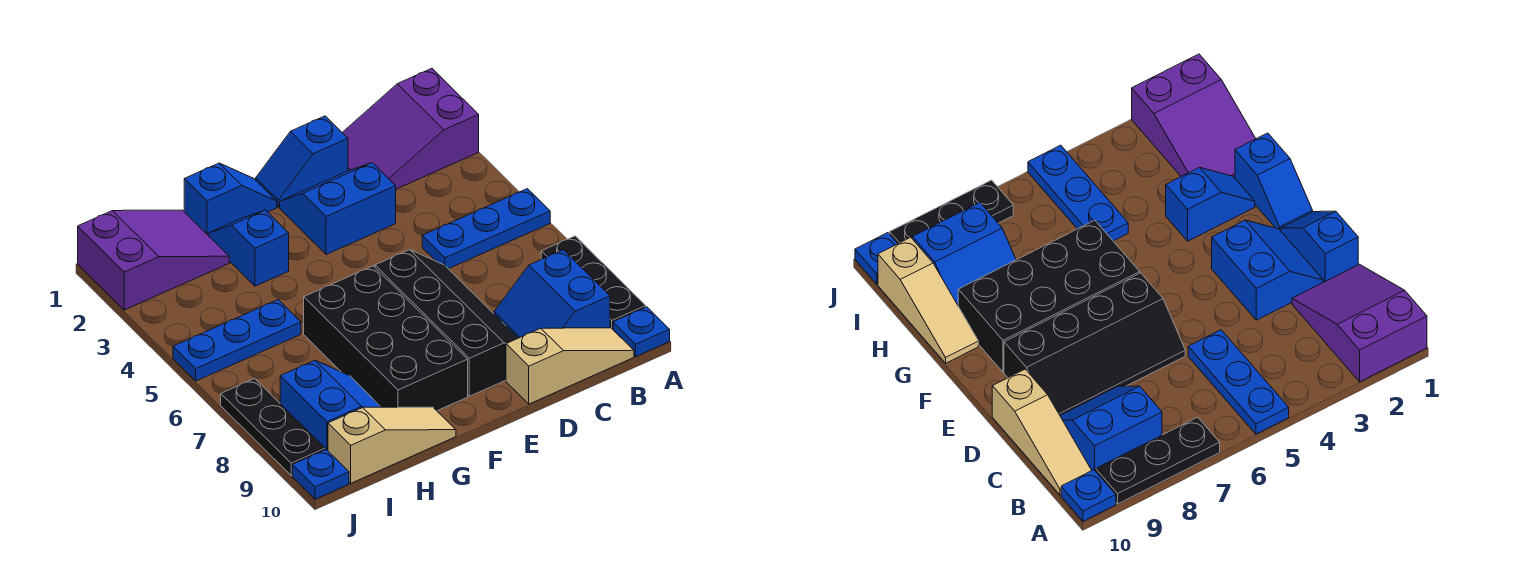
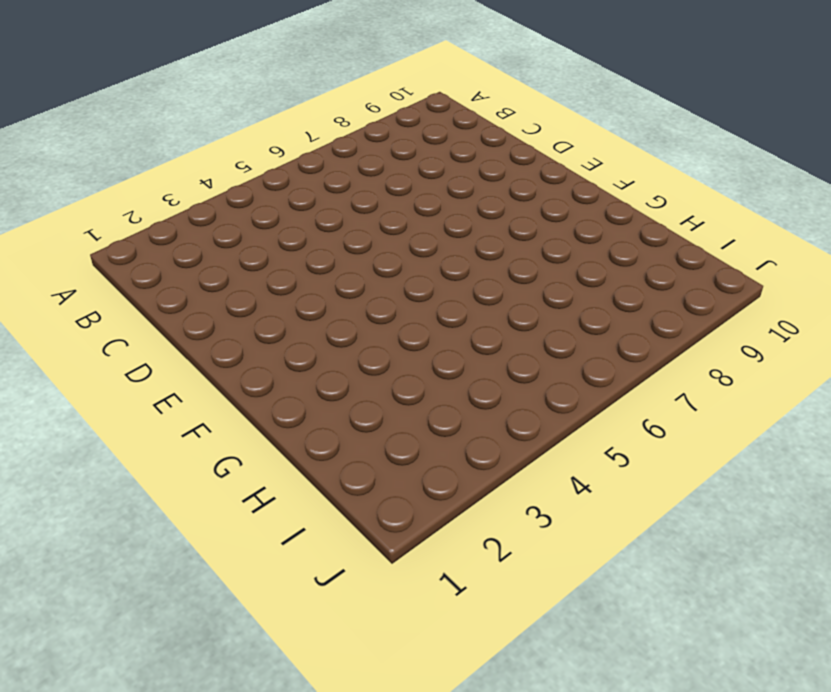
none -> purple slope A1:C2 level 1 top A
none -> blue plate A5:C5 level 1
none -> black plate A7:A9 level 1

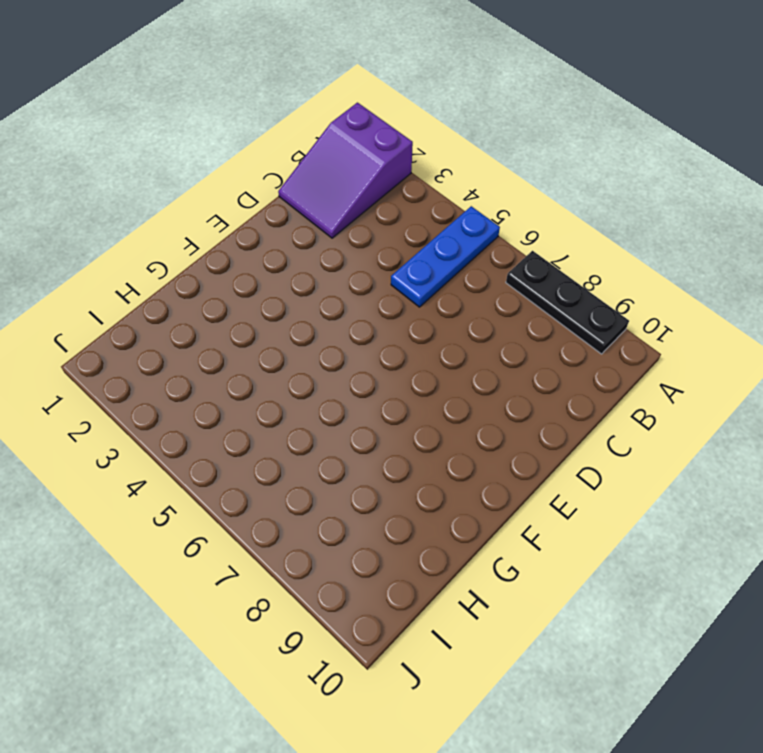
none -> blue plate A10 level 1
none -> blue slope B8:C9 level 1 top B
none -> tan slope B10:D10 level 1 top D

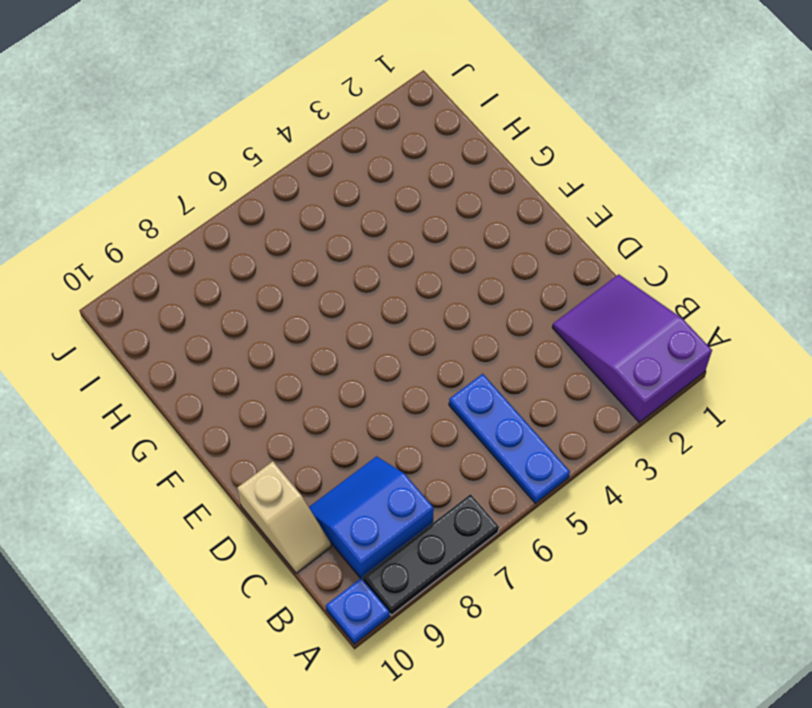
tan slope C10:D10 level 1 top D -> tan slope B10:D10 level 1 top D
none -> blue slope D1:E1 level 1 top D
none -> blue slope D2:E3 level 1 top 3
none -> black slope D6:E9 level 1 top E

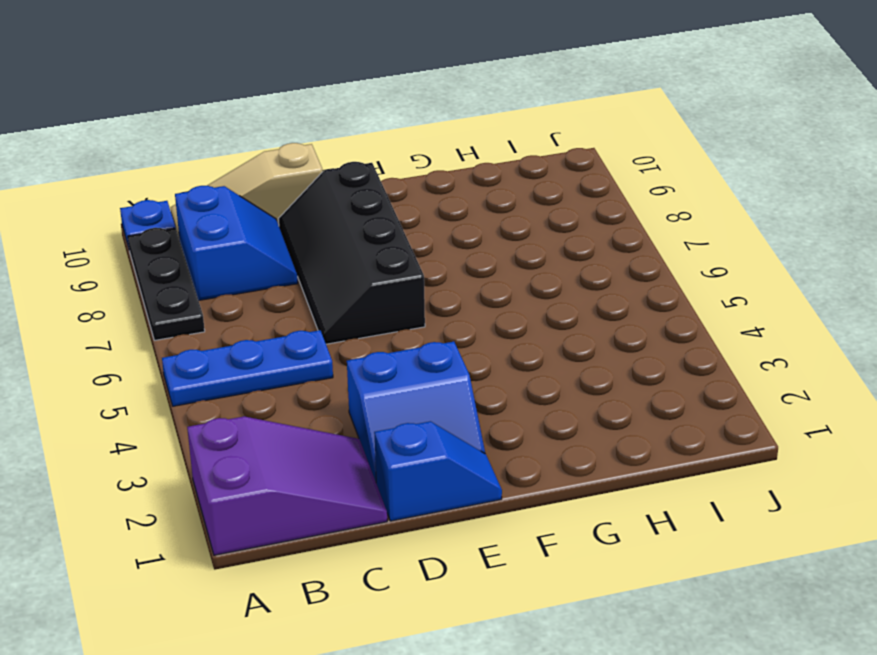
none -> blue slope F1:G1 level 1 top G
none -> black brick F6:G9 level 1
none -> blue slope G2:G3 level 1 top 3

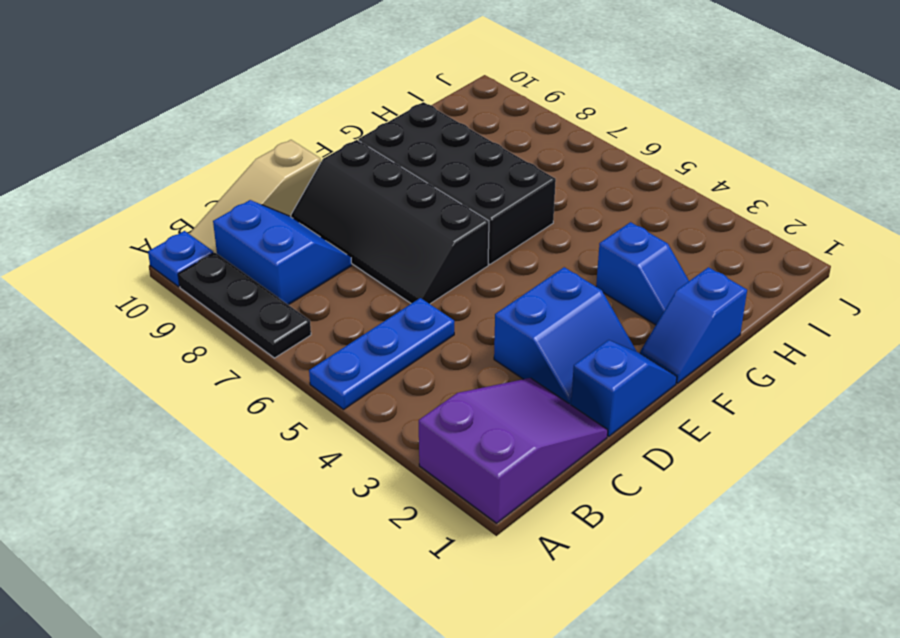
none -> tan slope G10:I10 level 1 top I
none -> purple slope H1:J2 level 1 top J
none -> blue plate H5:J5 level 1

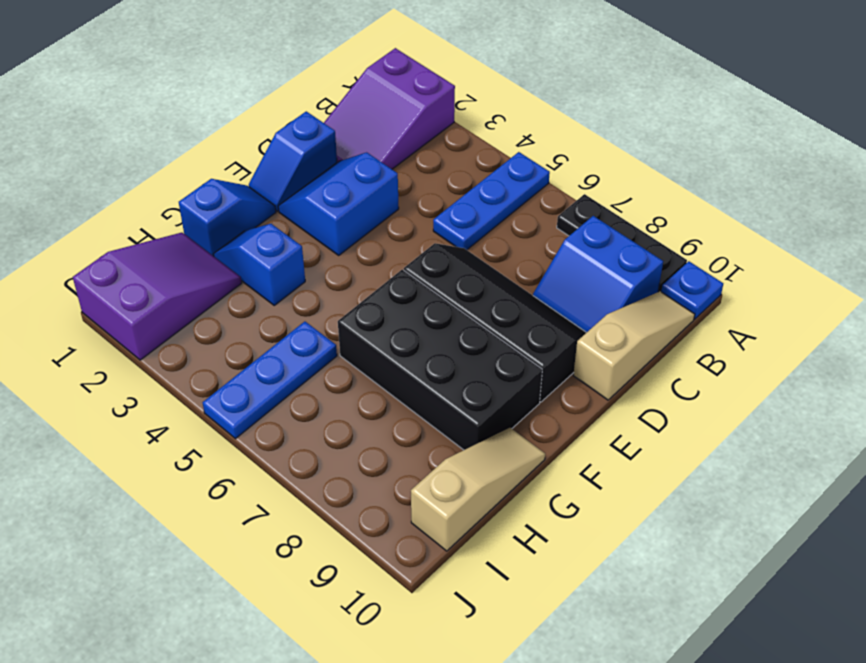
none -> blue slope H8:I9 level 1 top I
none -> black plate J7:J9 level 1
none -> blue plate J10 level 1

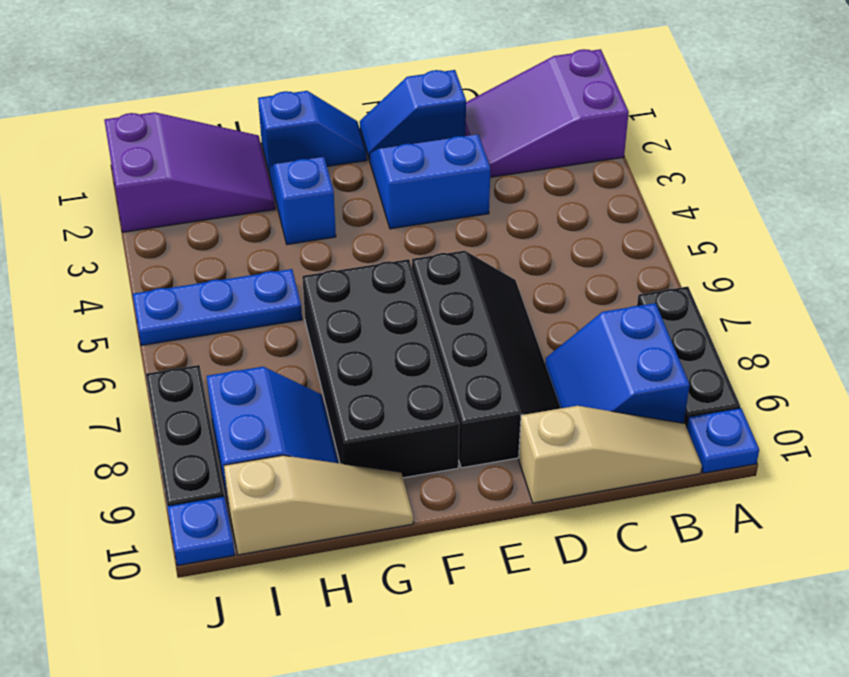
none -> blue plate A5:C5 level 1

